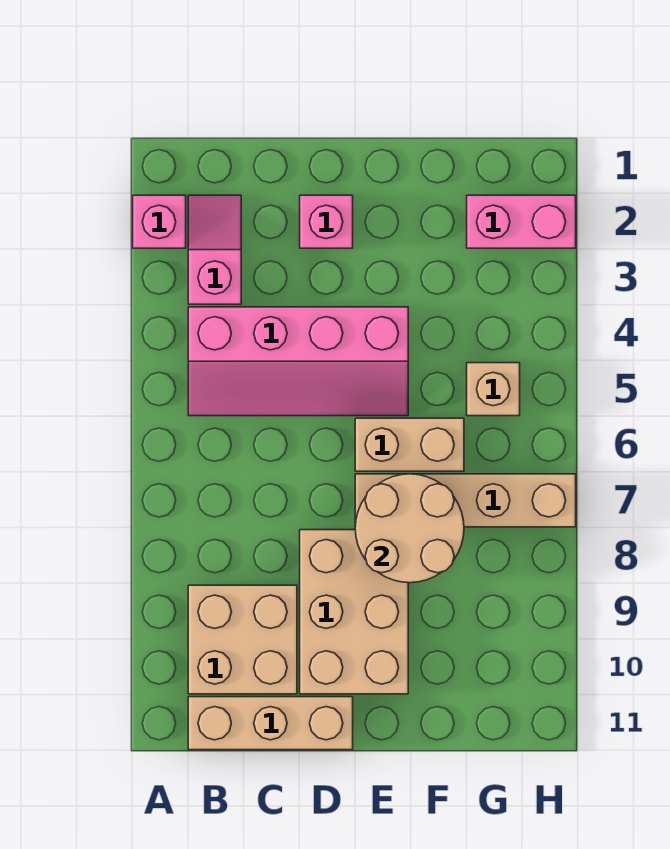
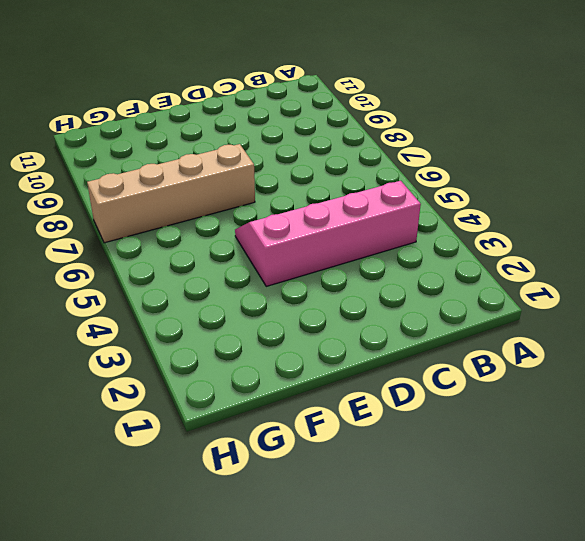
none -> pink brick A2 level 1
none -> pink slope B2:B3 level 1 top 3
none -> tan brick B9:C10 level 1

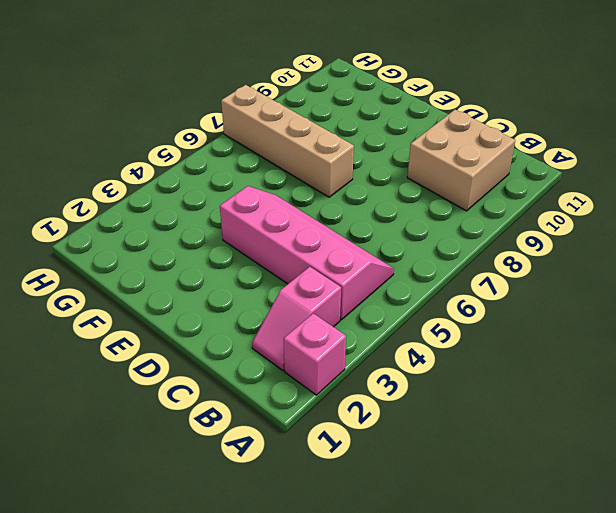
none -> tan brick B11:D11 level 1
none -> pink brick D2 level 1
none -> tan brick D8:E10 level 1

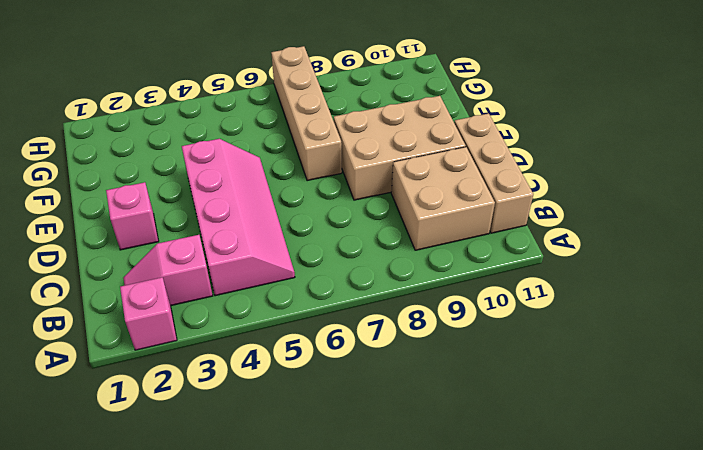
none -> tan brick E6:F6 level 1
none -> pink brick G2:H2 level 1
none -> tan brick G5 level 1

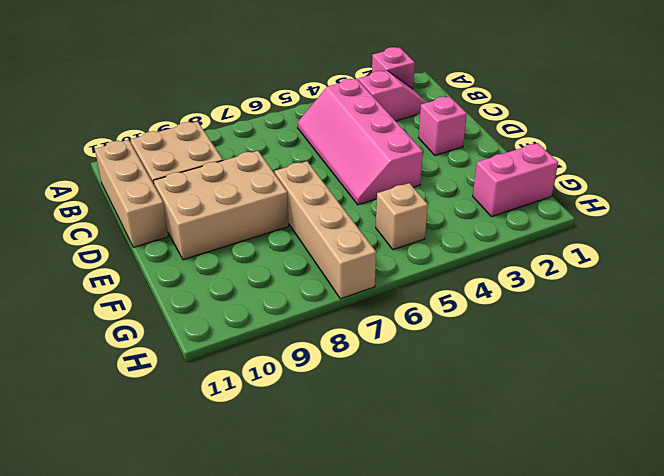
pink brick G1:G2 level 1 -> pink brick G2:H2 level 1
none -> tan brick E6:F6 level 1
none -> tan round brick E7:F8 level 2

